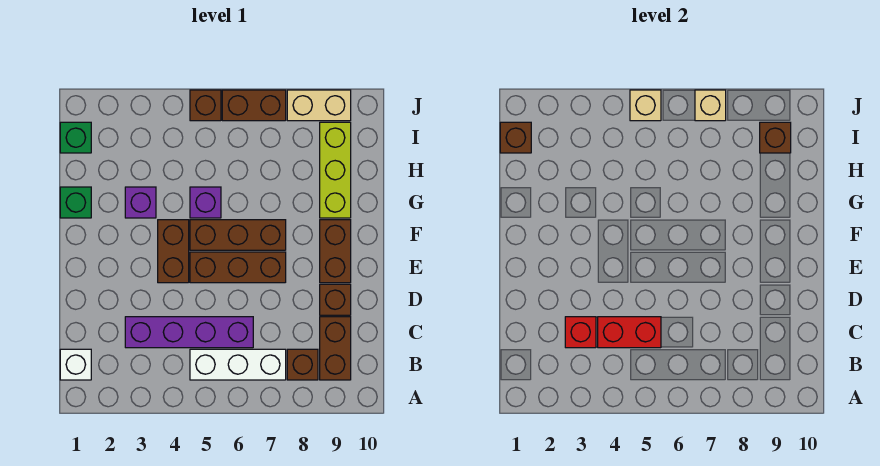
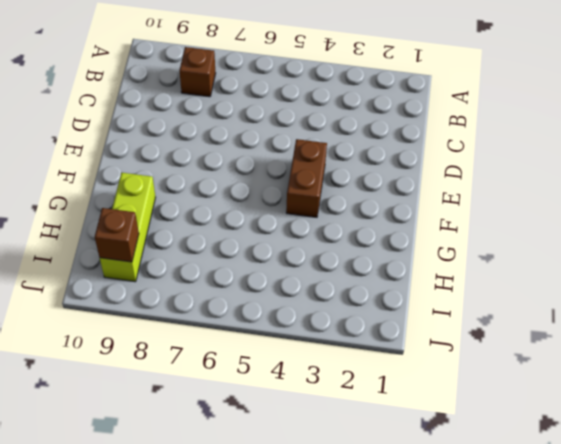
none -> white brick B1 level 1
none -> white brick B5:B7 level 1
none -> brown brick B9:C9 level 1

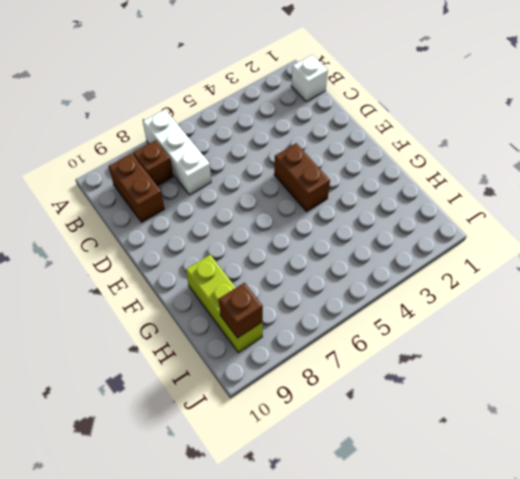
white brick A7:C7 level 1 -> white brick B5:B7 level 1
none -> purple brick C3:C6 level 1
none -> brown brick D9 level 1
none -> brown brick E5:E7 level 1

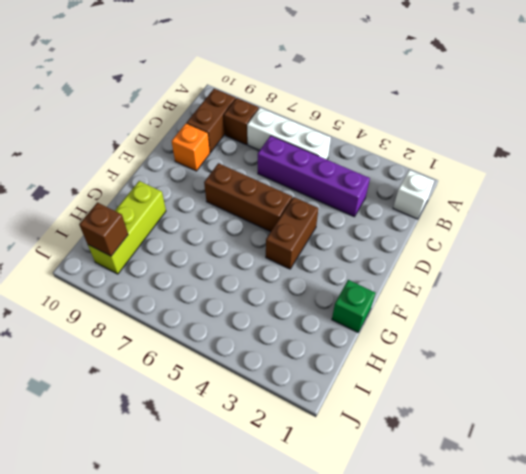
orange brick D9 level 1 -> brown brick D9 level 1
none -> brown brick E9:F9 level 1
none -> brown brick F5:F7 level 1
none -> purple brick G3 level 1

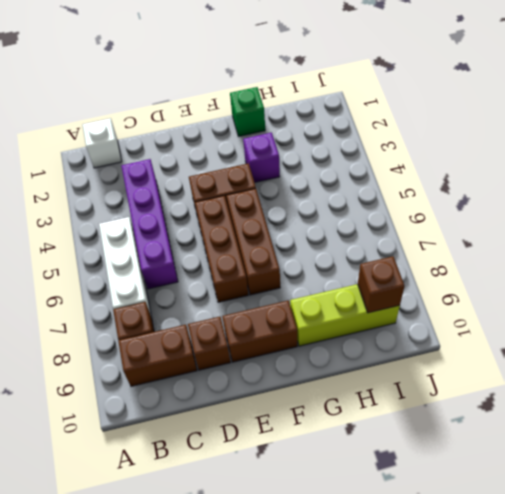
none -> purple brick G5 level 1
none -> green brick I1 level 1
none -> brown brick J5 level 1

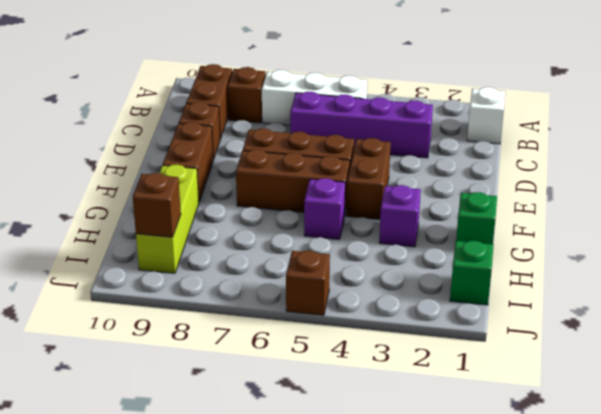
none -> brown brick J6:J7 level 1
none -> tan brick J8:J9 level 1
none -> red brick C3 level 2

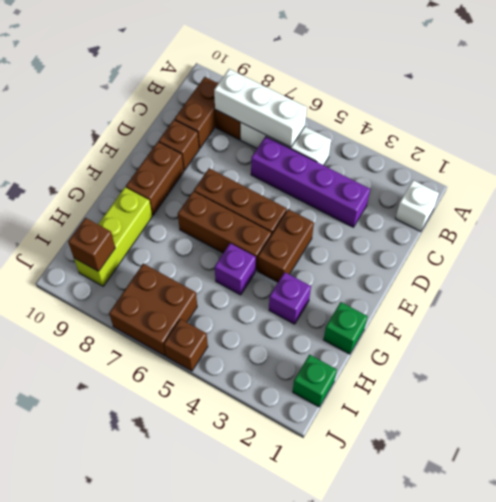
white brick B6:B8 level 2 -> none
brown brick I6:J7 level 1 -> brown brick J6:J7 level 1
none -> tan brick J8:J9 level 1
none -> red brick C3 level 2
none -> red brick C4:C5 level 2

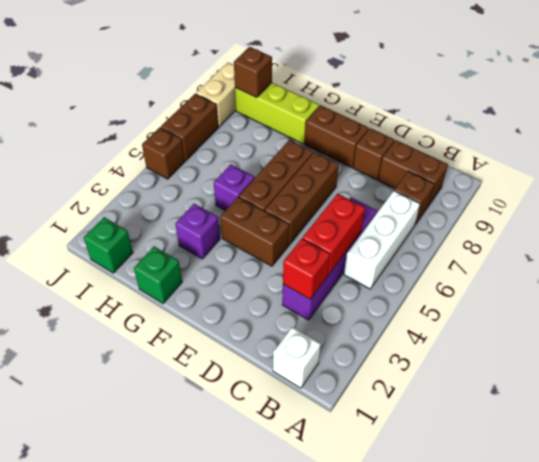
none -> brown brick I1 level 2
none -> tan brick J5 level 2
none -> tan brick J7 level 2

